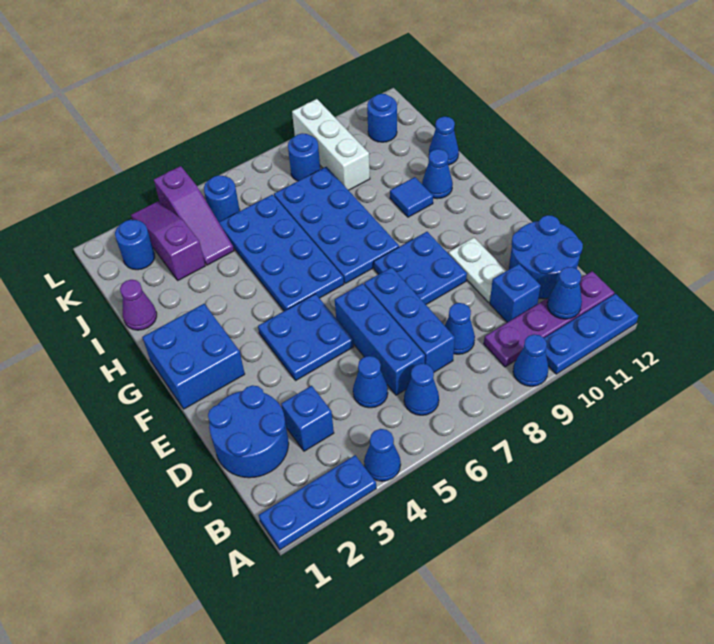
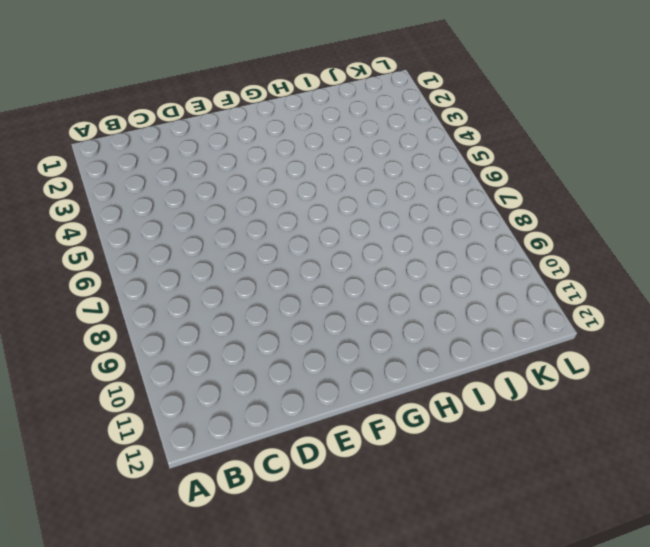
none -> blue plate A1:A3 level 1
none -> blue cone A4 level 1
none -> blue cone A9 level 1
none -> blue plate A10:A12 level 1

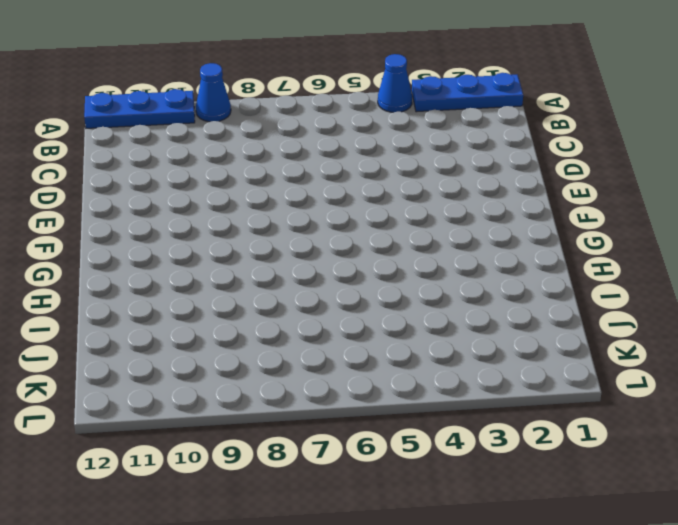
none -> blue cone B6 level 1
none -> purple plate B9:B12 level 1
none -> blue round brick C1:D2 level 1
none -> blue brick C3 level 1

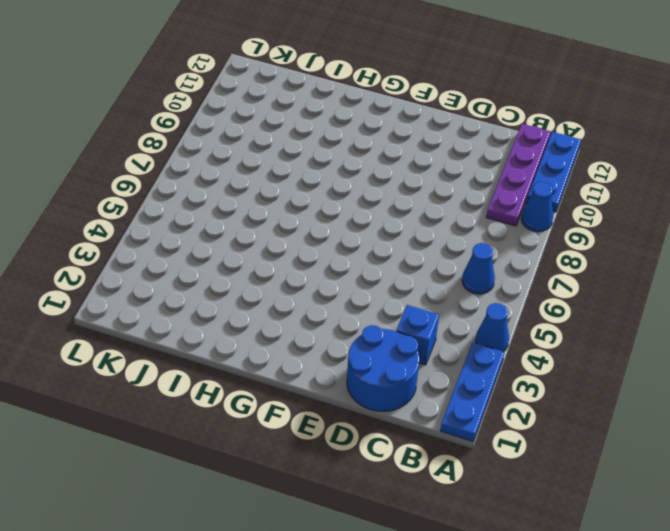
none -> blue cone C5 level 1
none -> blue brick C6:E6 level 1
none -> blue brick C7:E7 level 1
none -> blue cone C8 level 1

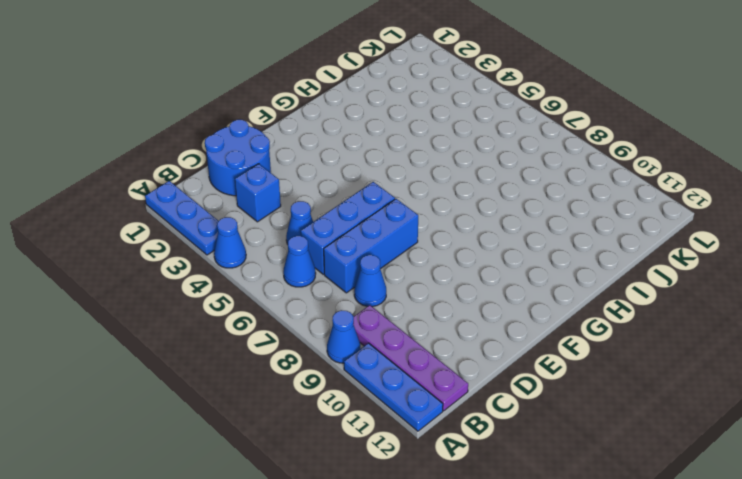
none -> blue brick C10 level 1
none -> blue round brick C11:D12 level 1
none -> white plate D10:E10 level 1
none -> blue plate E4:F5 level 1

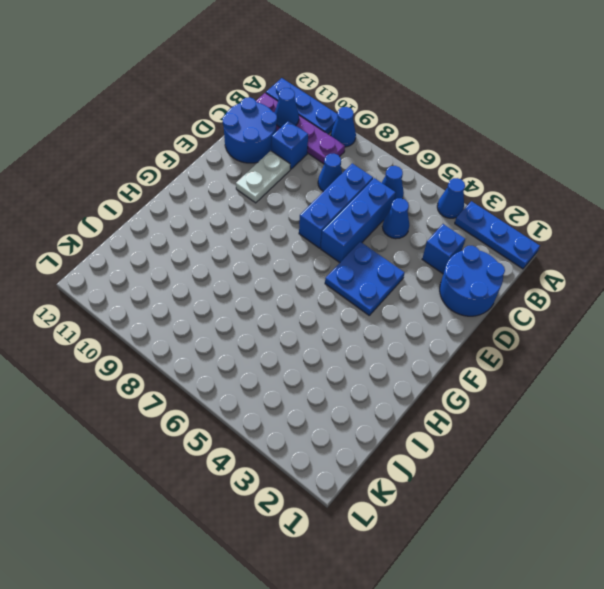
none -> blue plate E8:F9 level 1
none -> blue brick F1:G2 level 1
none -> blue plate G5:J6 level 1
none -> blue plate G7:J8 level 1

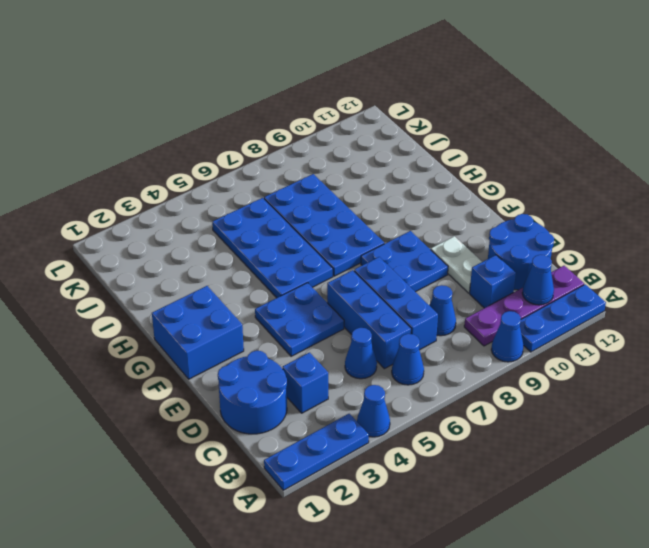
none -> blue tile H10 level 1
none -> blue cone H11 level 1
none -> purple cone I1 level 1
none -> blue cone I12 level 1

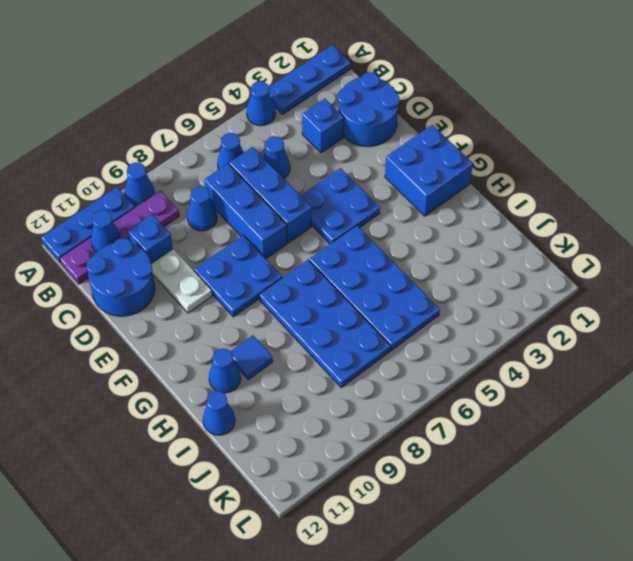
none -> purple cone I1 level 1
none -> purple slope J3:L3 level 1 top J
none -> purple slope J4:L4 level 1 top L
none -> white brick J9:L9 level 1

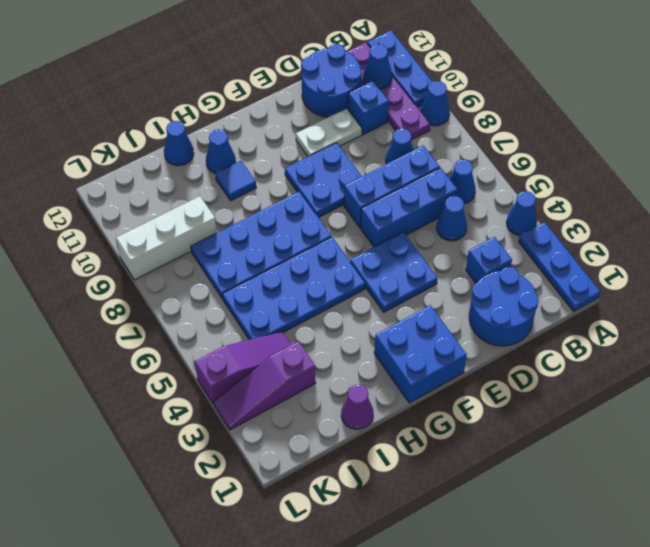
none -> blue round brick K2 level 1
none -> blue round brick K5 level 1
none -> blue round brick K8 level 1
none -> blue round brick K11 level 1

